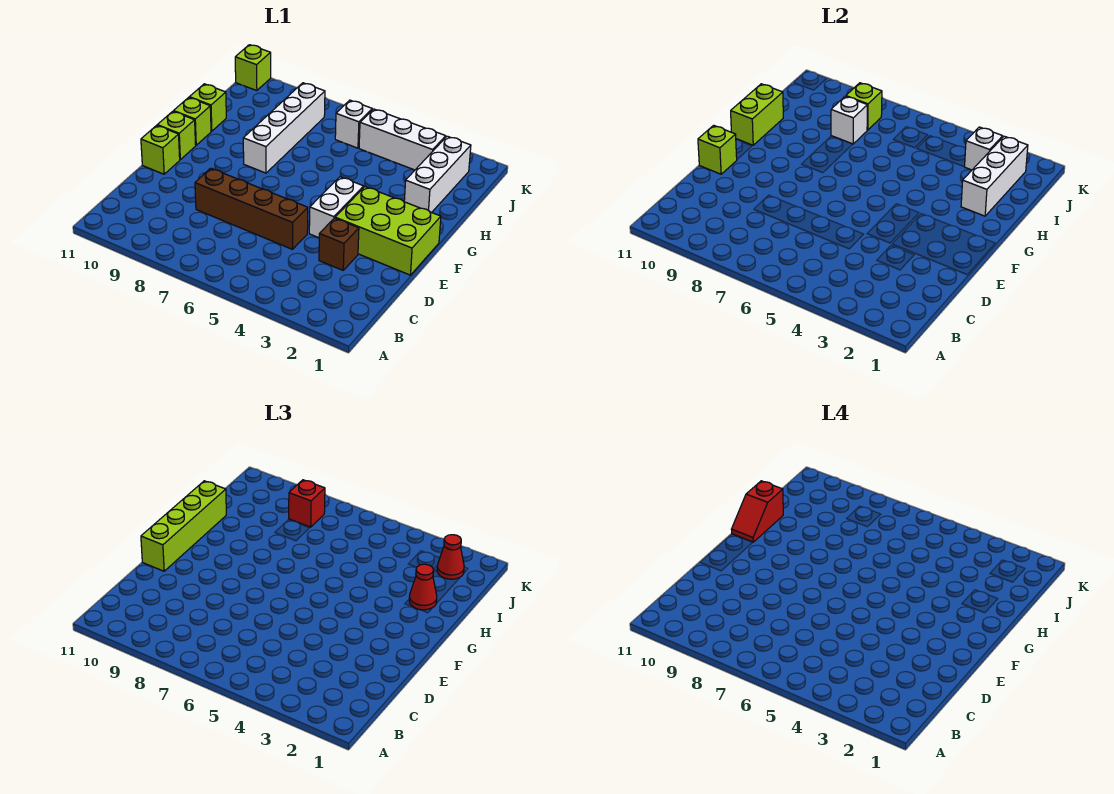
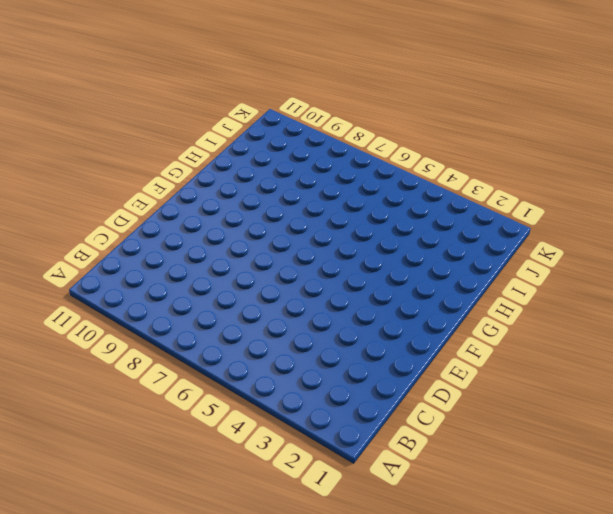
none -> brown brick D3 level 1
none -> brown brick D5:D8 level 1
none -> lime brick E1:F3 level 1

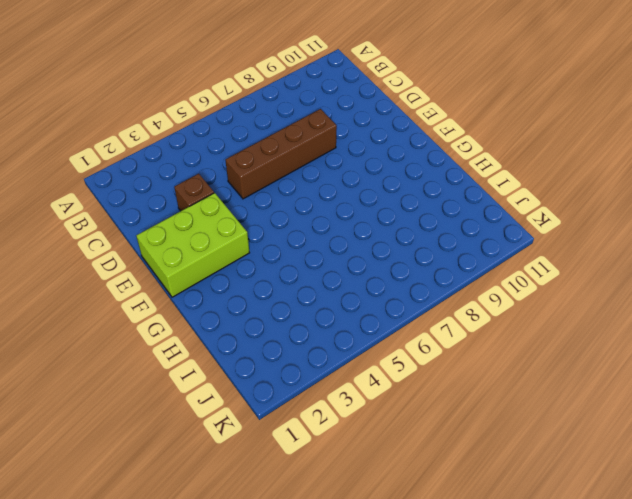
none -> white brick E4:F4 level 1
none -> lime brick E11 level 1
none -> lime brick F11 level 1

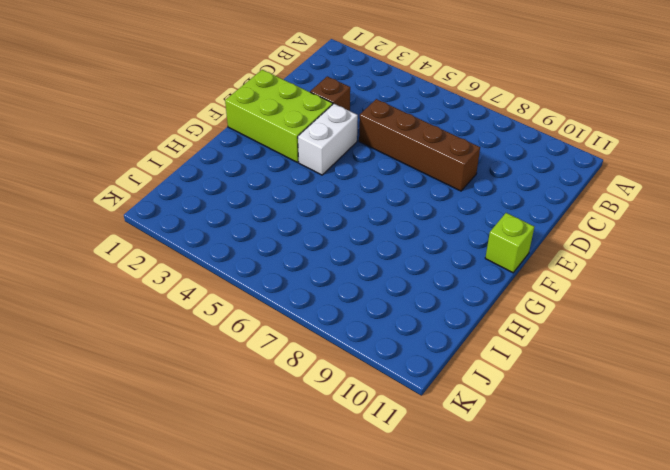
none -> lime brick E11 level 1
none -> white brick G8:J8 level 1
none -> lime brick G11 level 1

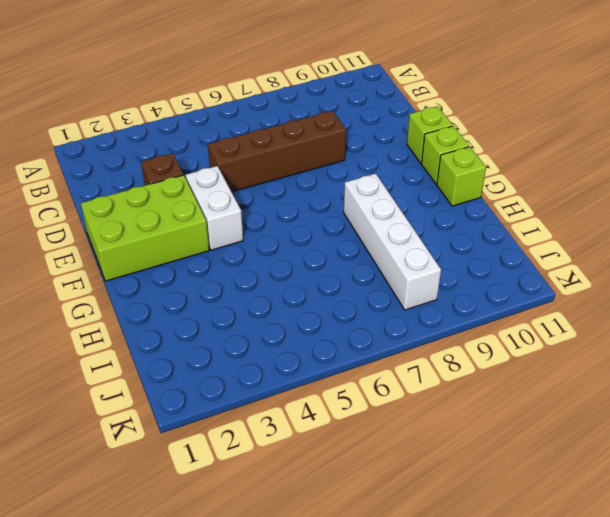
none -> white brick H2:J2 level 1
none -> lime brick H11 level 1
none -> white brick J3:J5 level 1

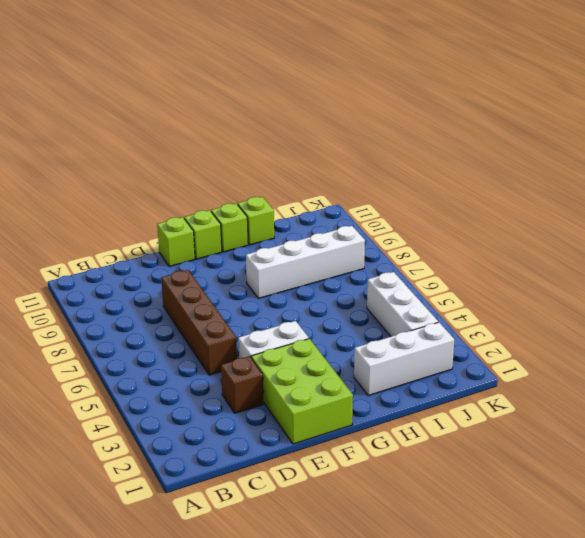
none -> white brick J6 level 1
none -> lime brick K11 level 1
none -> lime brick E11 level 2

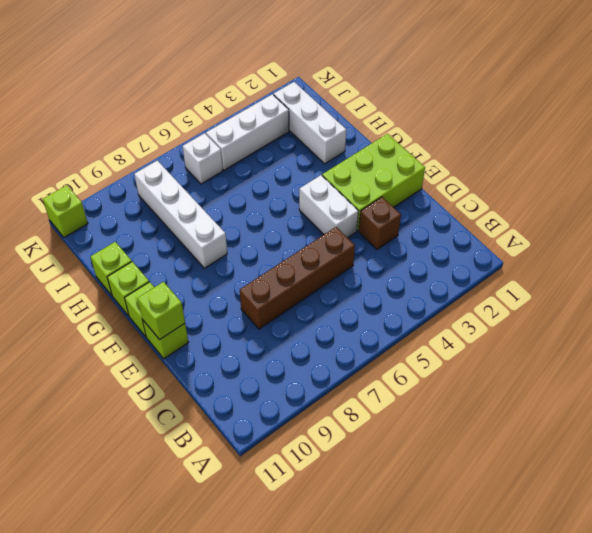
none -> lime brick G11:H11 level 2
none -> white brick H2:J2 level 2
none -> white brick I8 level 2

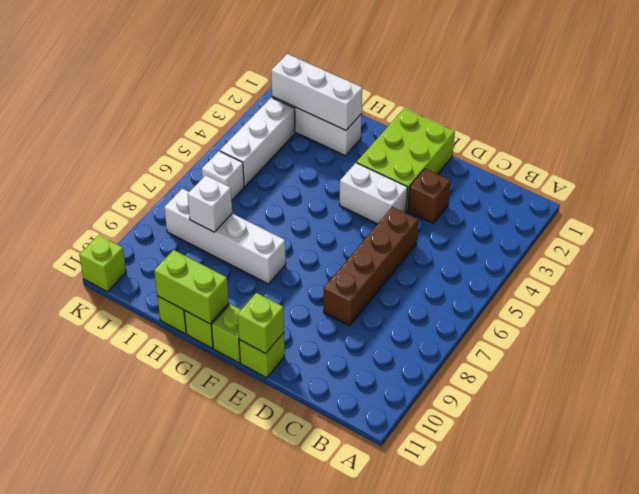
none -> white brick J3 level 2
none -> lime brick J8 level 2
none -> lime brick E11:H11 level 3

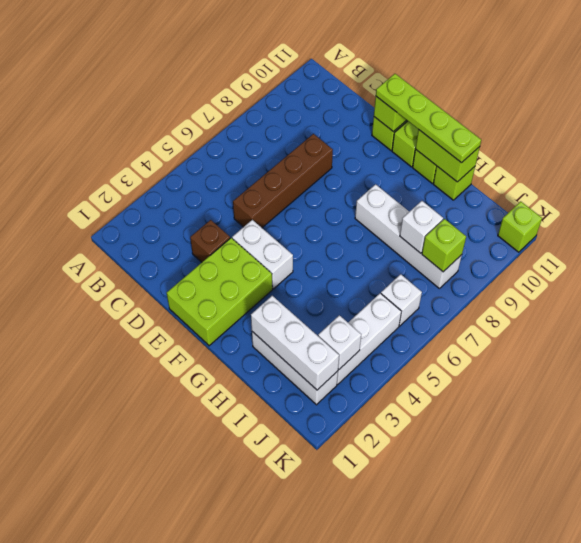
lime plate E11:H11 level 3 -> lime brick E11:H11 level 3
none -> red cone H2 level 3
none -> red cone J2 level 3
none -> red brick J8 level 3

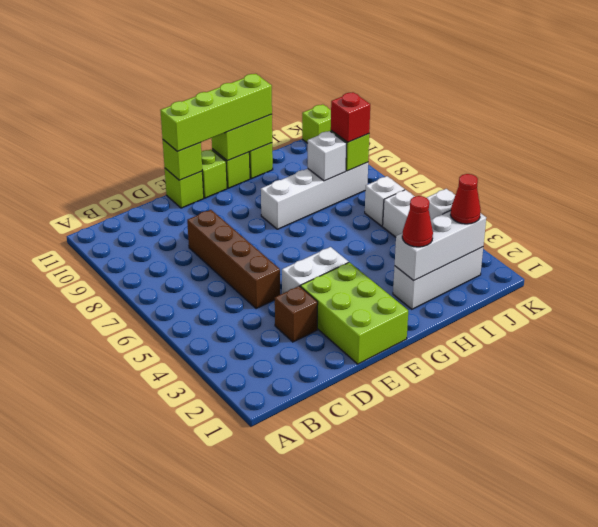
none -> red slope G11:H11 level 4 top H

